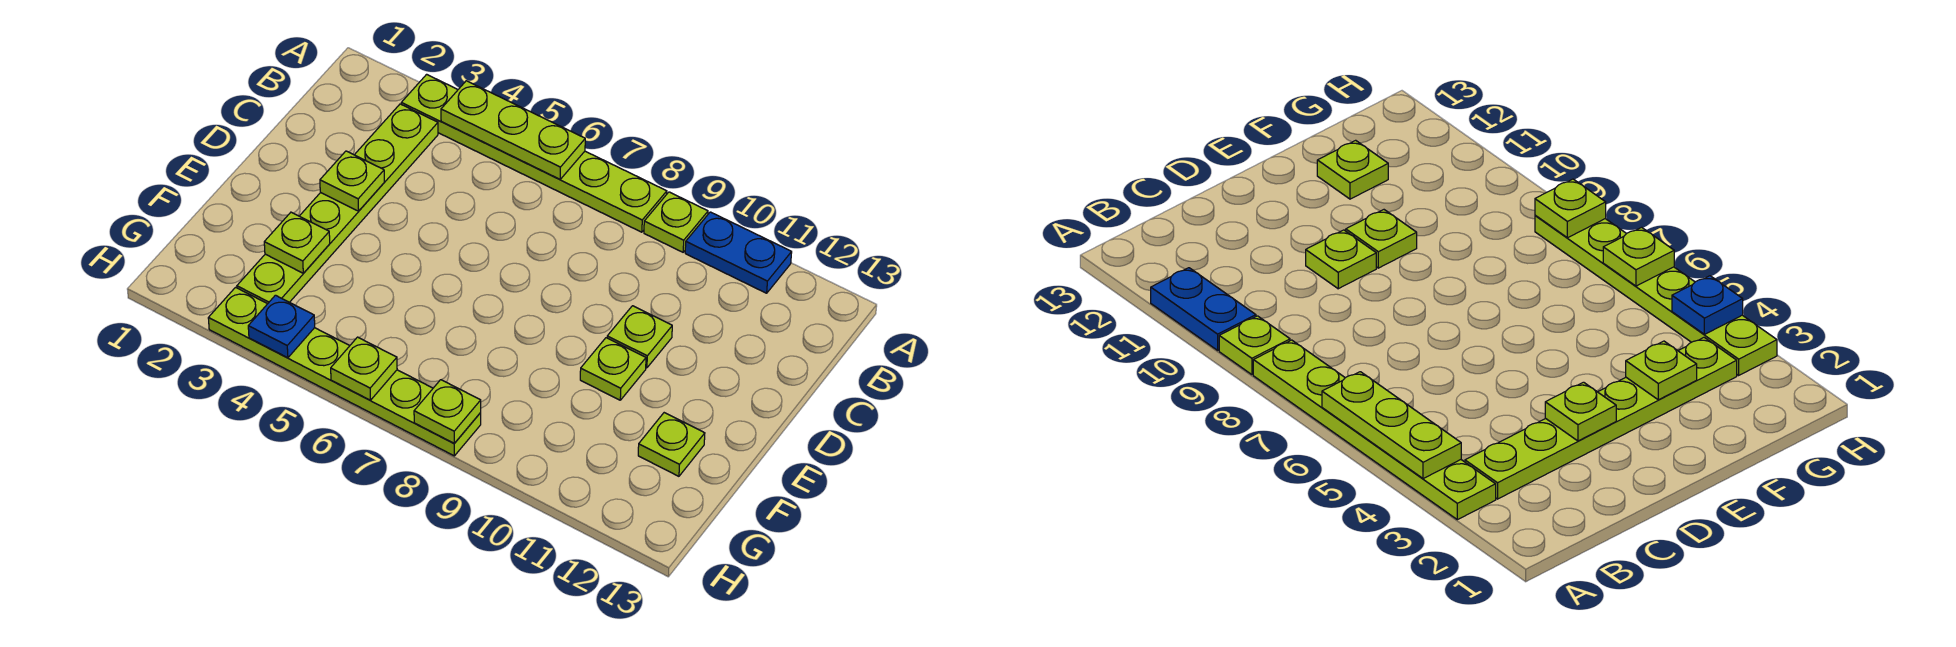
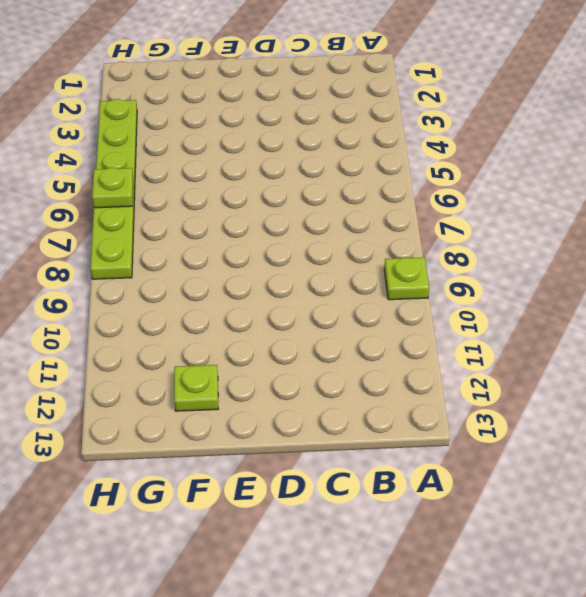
none -> lime plate A3:A8 level 1
none -> blue plate A10:A11 level 1
none -> lime plate B3:G3 level 1

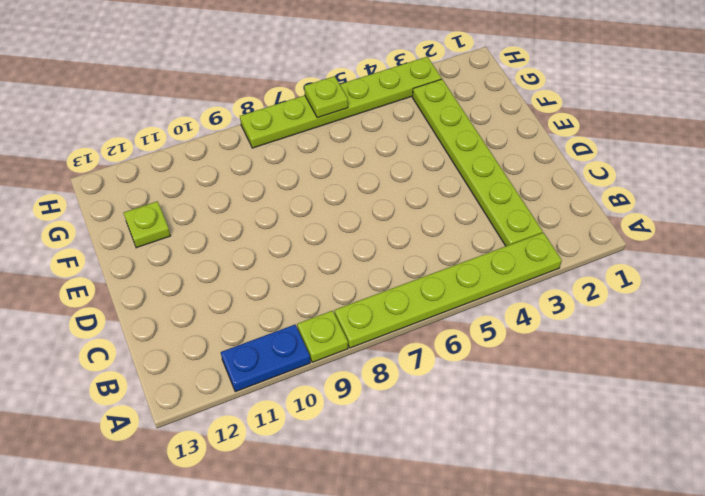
none -> lime plate D10 level 1
none -> lime plate E10 level 1
none -> lime plate A4:A6 level 2

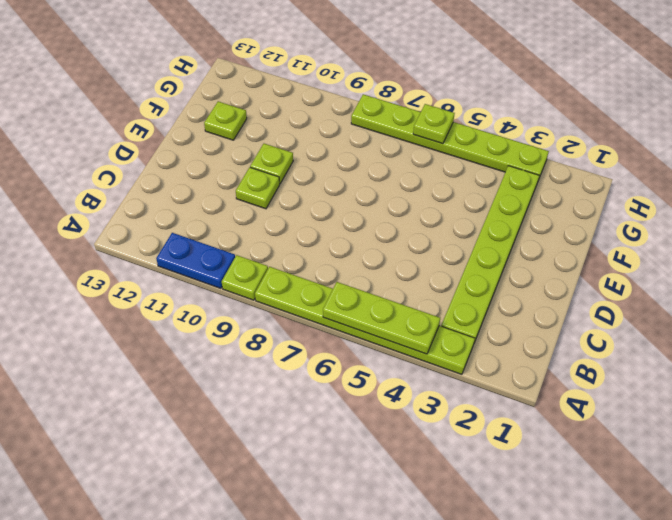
none -> lime plate D3 level 2
none -> lime plate F3 level 2
none -> blue plate H4 level 2

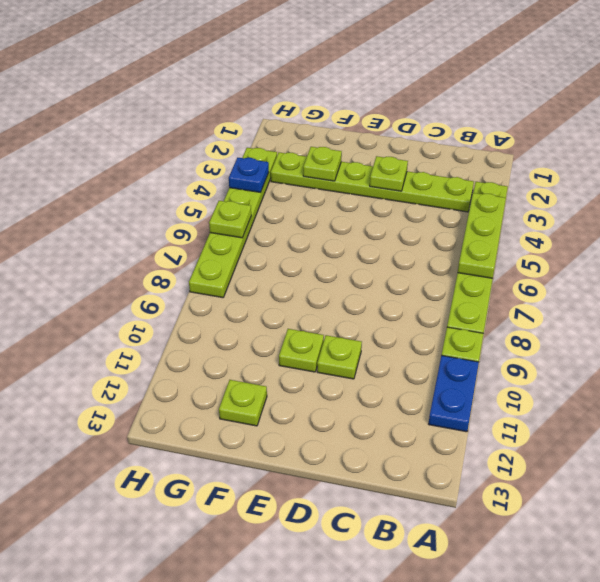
none -> lime plate H8 level 2

